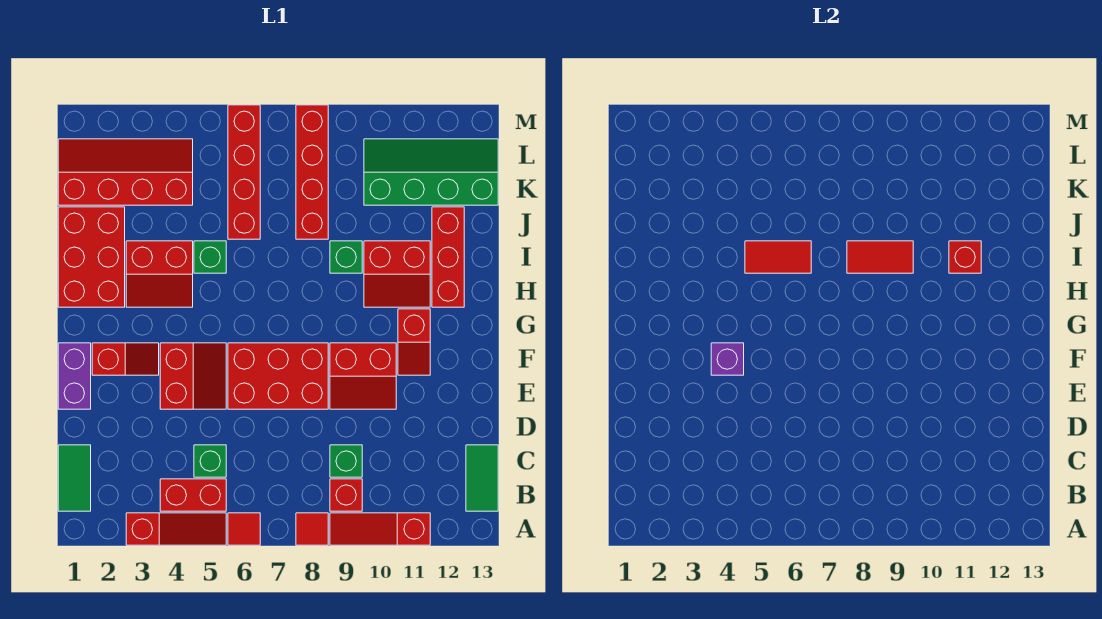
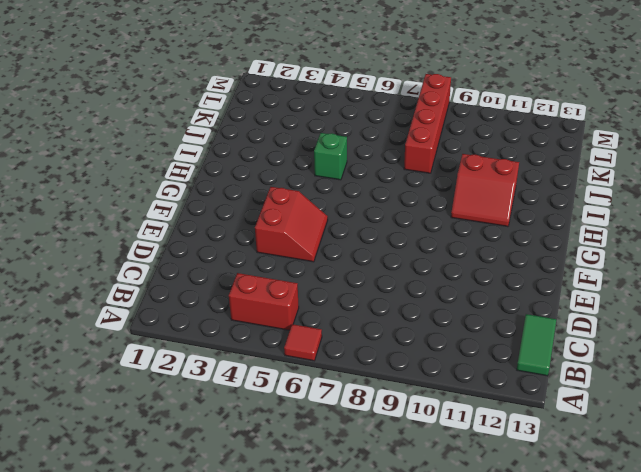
none -> red slope A3:A5 level 1 top 3
none -> red tile A8 level 1
none -> red slope A9:A11 level 1 top 11
none -> green tile B1:C1 level 1

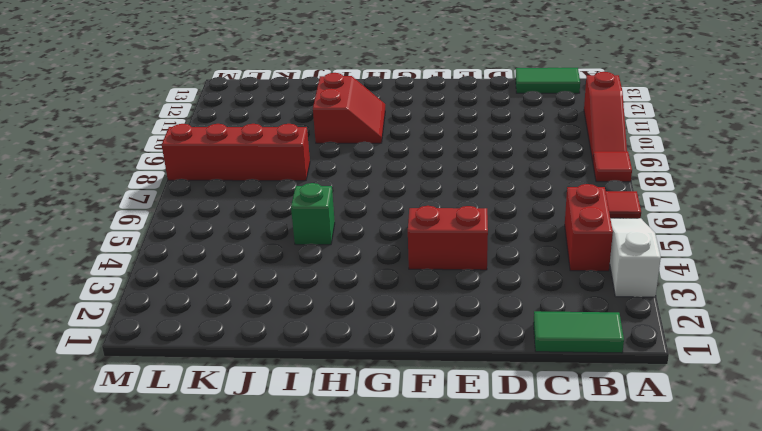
white slope A3:A5 level 1 top 3 -> red slope A3:A5 level 1 top 3
none -> red brick B9 level 1
none -> green brick C5 level 1
none -> green brick C9 level 1
none -> purple brick E1:F1 level 1

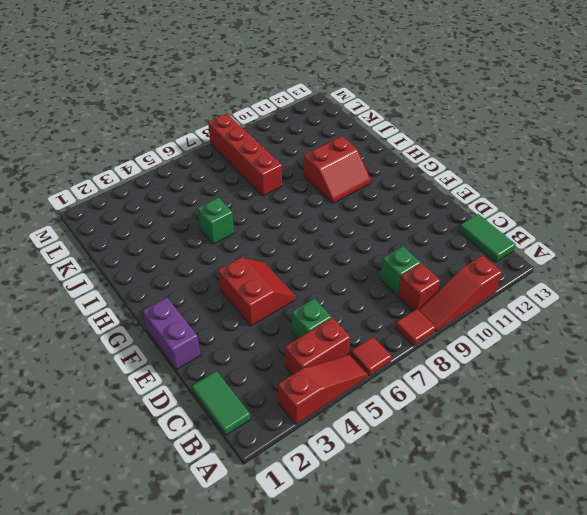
none -> red brick E6:F8 level 1
none -> red slope E9:F10 level 1 top F
none -> red slope F2:F3 level 1 top 2
none -> red slope F11:G11 level 1 top G

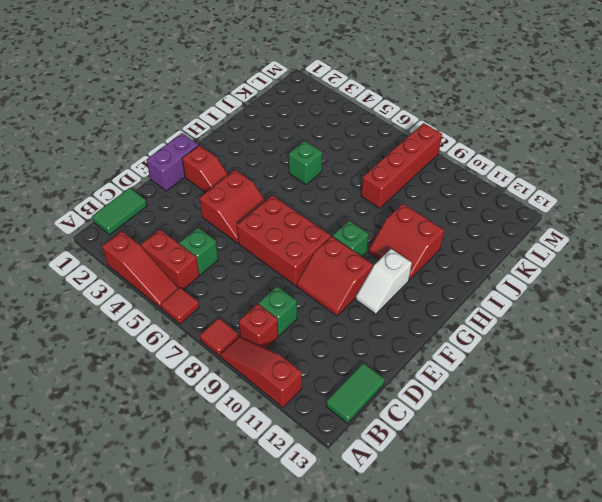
white slope F11:G11 level 1 top G -> red slope F11:G11 level 1 top G
green brick G9 level 1 -> green brick I9 level 1
none -> red brick H1:J2 level 1
none -> red slope H3:I4 level 1 top I
none -> red brick H12:J12 level 1
none -> red brick J6:M6 level 1

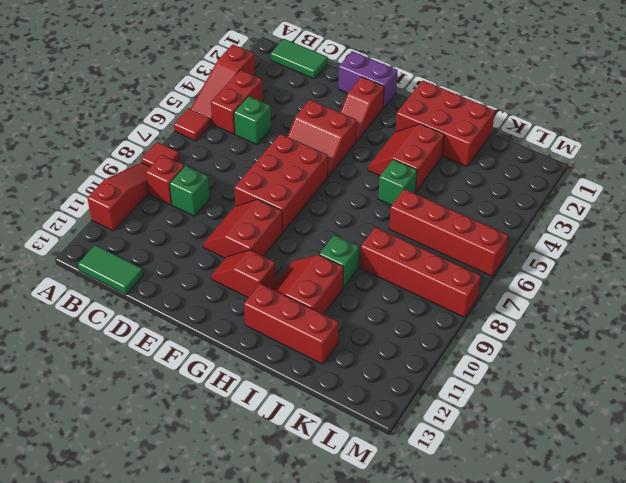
none -> red slope K1:L4 level 1 top K
none -> green slope K10:L13 level 1 top K
none -> purple brick F4 level 2
none -> red tile I5:I6 level 2

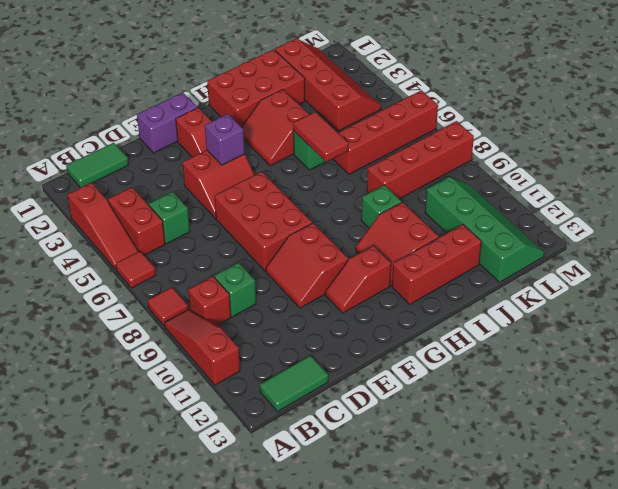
none -> red tile I8:I9 level 2
none -> red brick I11 level 2

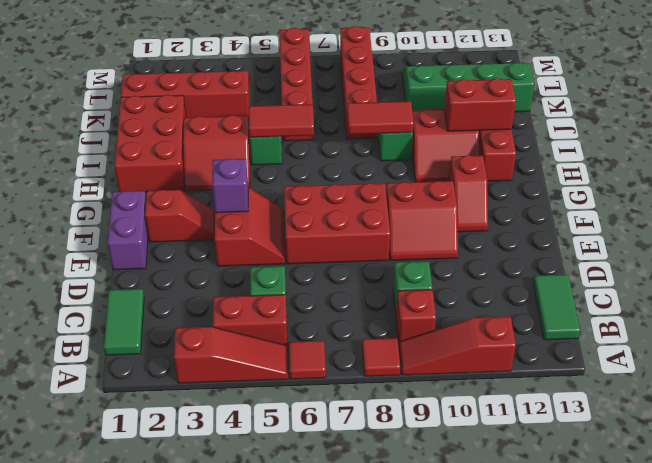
red brick I11:I12 level 2 -> red brick I11 level 2

